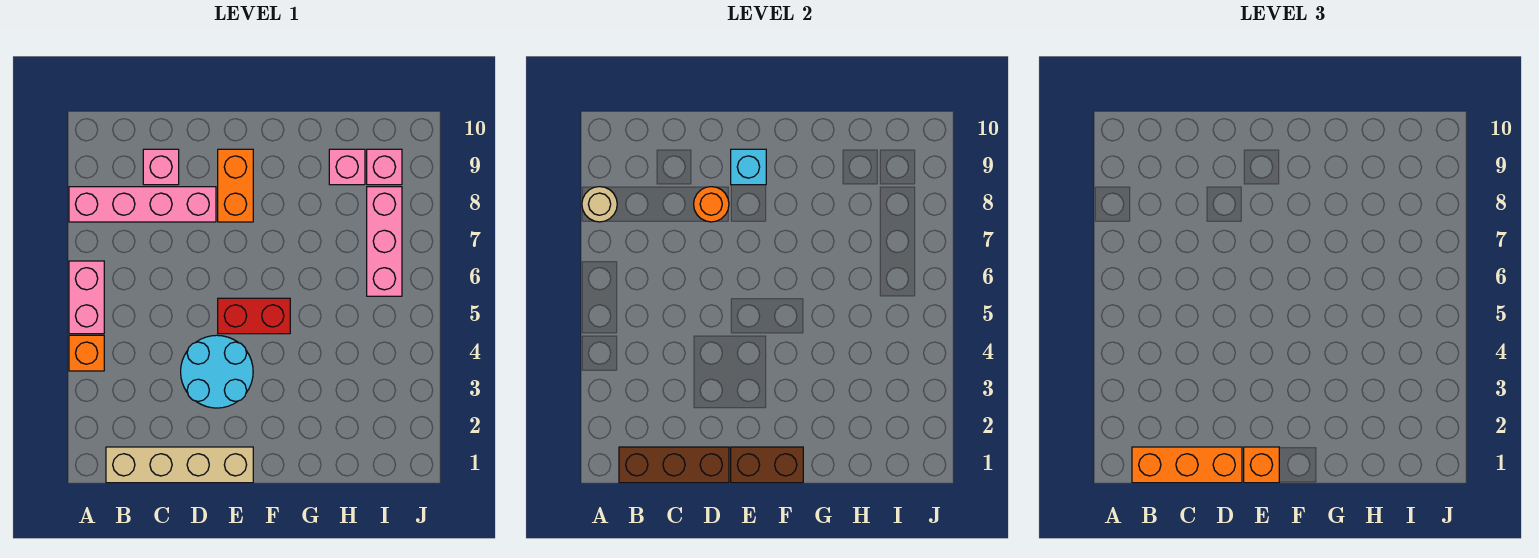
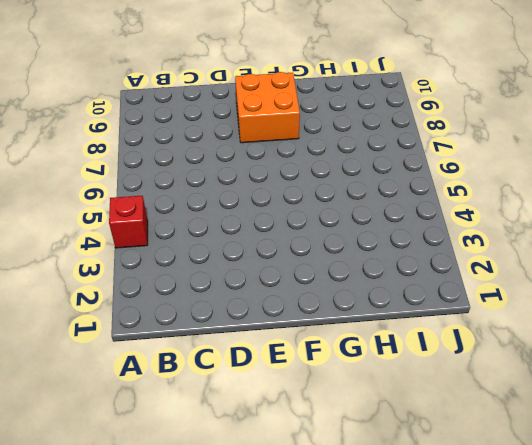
red brick A4 level 1 -> orange brick A4 level 1
orange brick E8:F9 level 1 -> orange brick E8:E9 level 1
none -> pink brick A5:A6 level 1
none -> pink brick A8:D8 level 1
none -> tan brick B1:E1 level 1

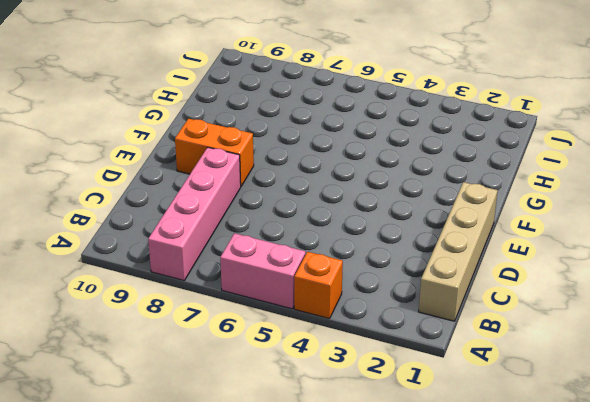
none -> pink brick C9 level 1
none -> cyan round brick D3:E4 level 1
none -> red brick E5:F5 level 1

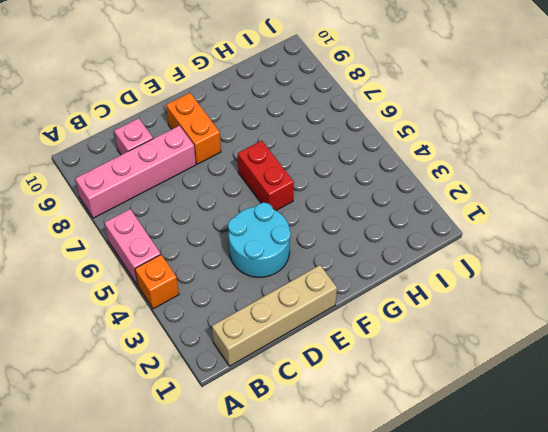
red brick F5:F6 level 1 -> red brick E5:F5 level 1
none -> pink brick H9 level 1
none -> pink brick I6:I8 level 1
none -> pink brick I9 level 1

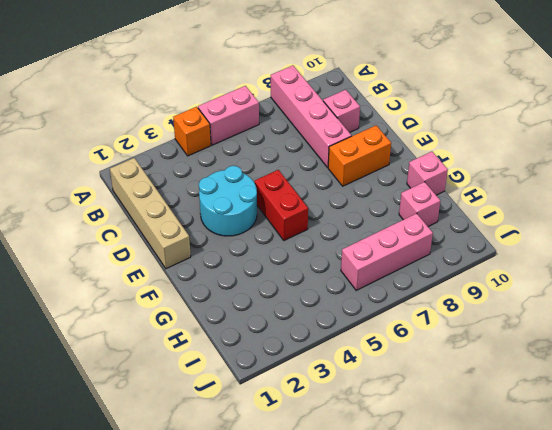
pink brick G10 level 1 -> pink brick I9 level 1
none -> tan round brick A8 level 2
none -> brown brick B1:D1 level 2
none -> orange round brick D8 level 2

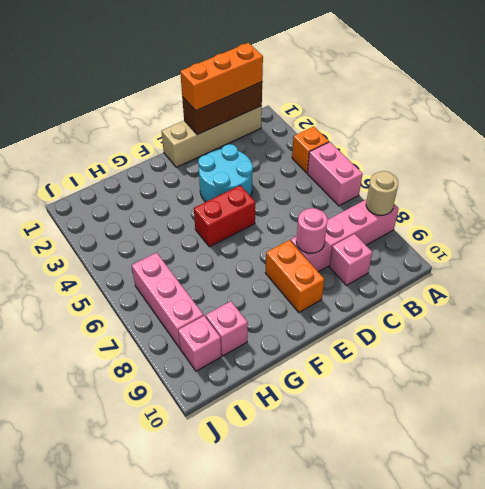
pink round brick D8 level 2 -> orange round brick D8 level 2
none -> brown brick E1:F1 level 2
none -> cyan brick E9 level 2
none -> orange brick E1 level 3

